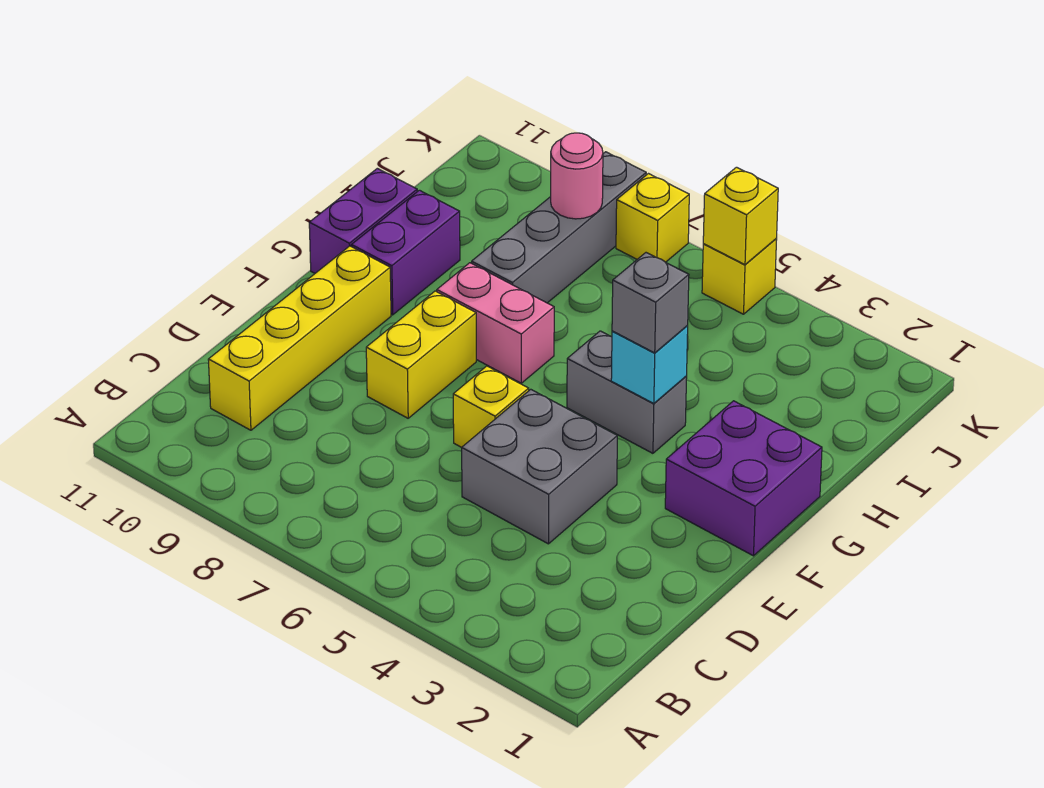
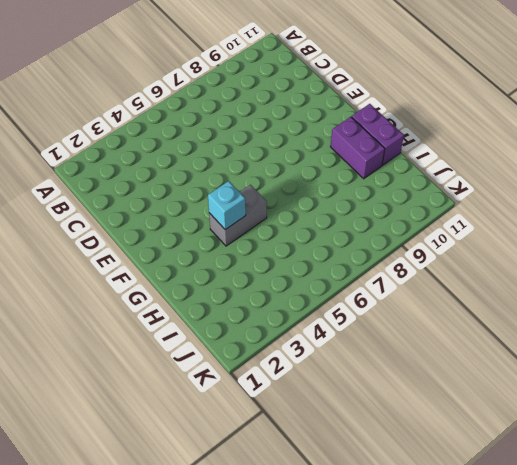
none -> yellow brick C10:F10 level 1
none -> grey brick D4:E5 level 1
none -> yellow brick E6 level 1

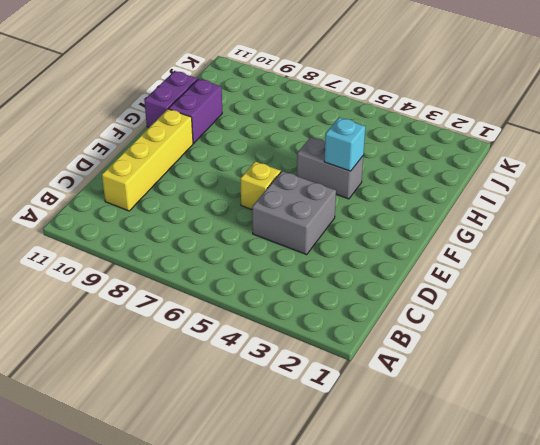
none -> yellow brick E8:F8 level 1
none -> purple brick F1:G2 level 1
none -> pink brick G7:G8 level 1

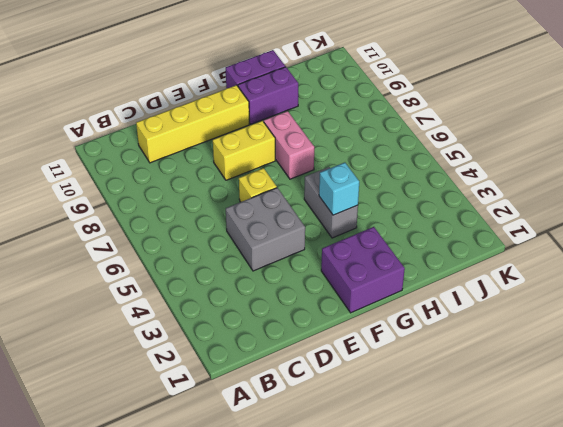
none -> grey brick H8:K8 level 1
none -> yellow brick K5 level 1
none -> yellow brick K7 level 1

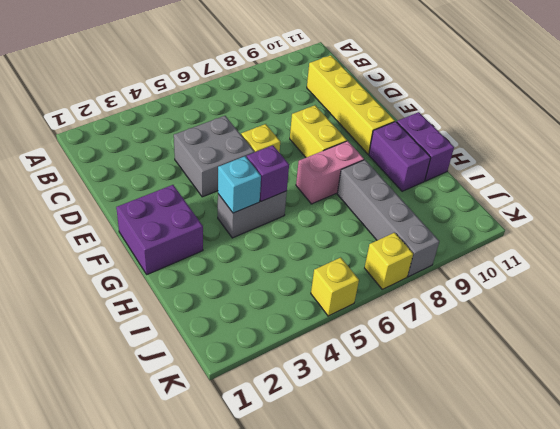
purple brick G5 level 2 -> none
none -> pink round brick J8 level 2
none -> yellow brick K5 level 2
none -> grey brick G4 level 3

